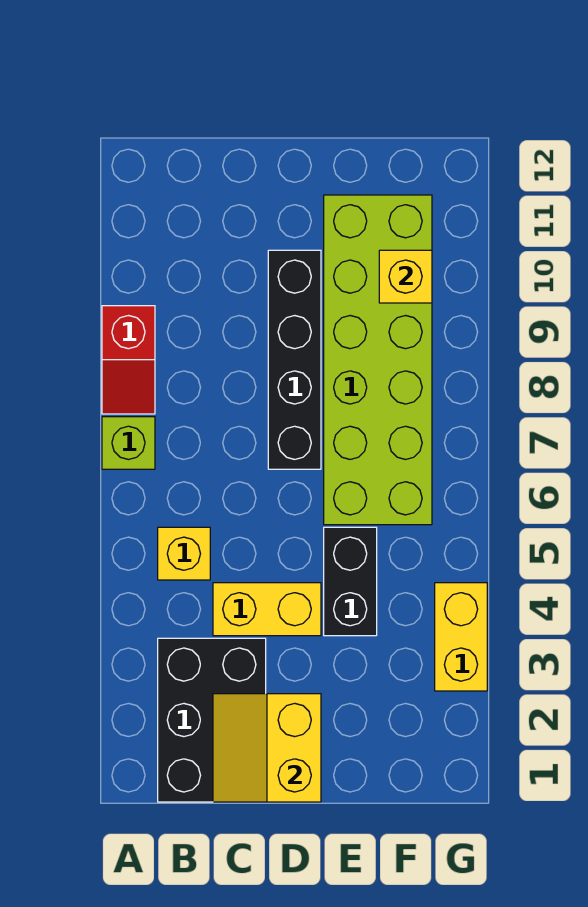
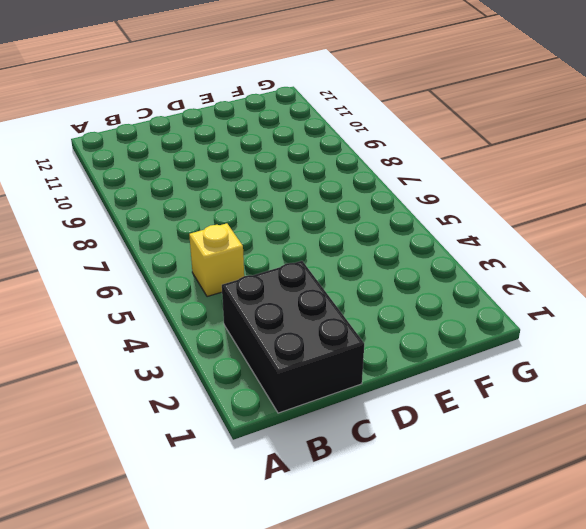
none -> lime brick A7 level 1
none -> red slope A8:A9 level 1 top 9

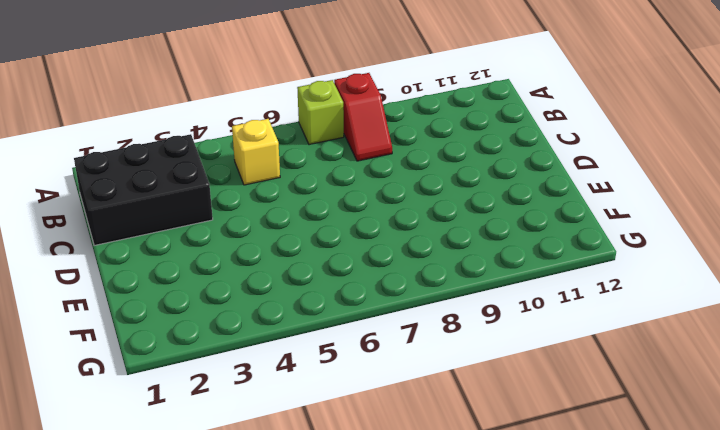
red slope A8:B8 level 1 top A -> red slope A8:A9 level 1 top 9
none -> yellow brick C4:D4 level 1
none -> black brick D7:D10 level 1

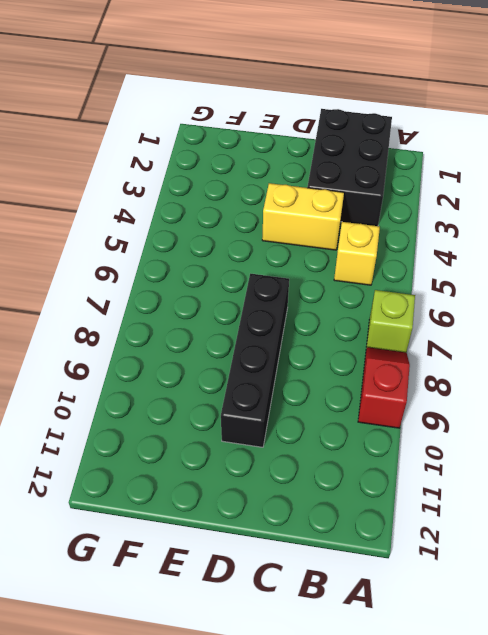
none -> black brick E4:E5 level 1
none -> lime brick E6:F11 level 1

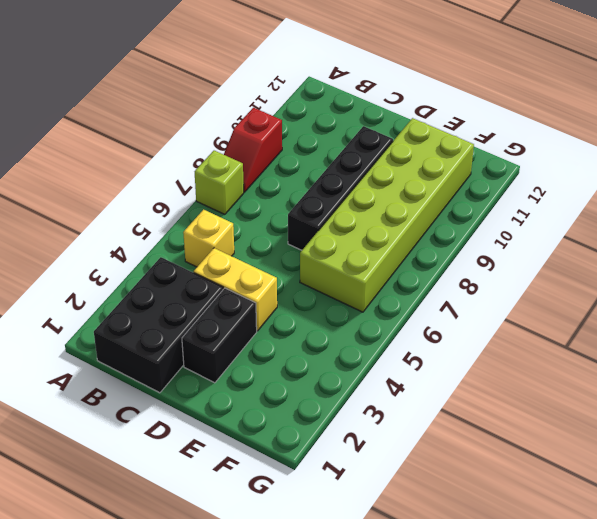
black brick D2:D3 level 1 -> black brick E4:E5 level 1
none -> yellow brick G3:G4 level 1
none -> yellow slope C1:D2 level 2 top D

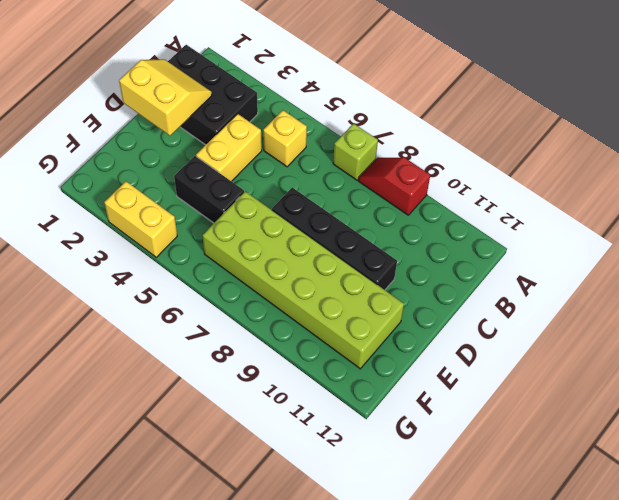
none -> yellow brick F10 level 2

